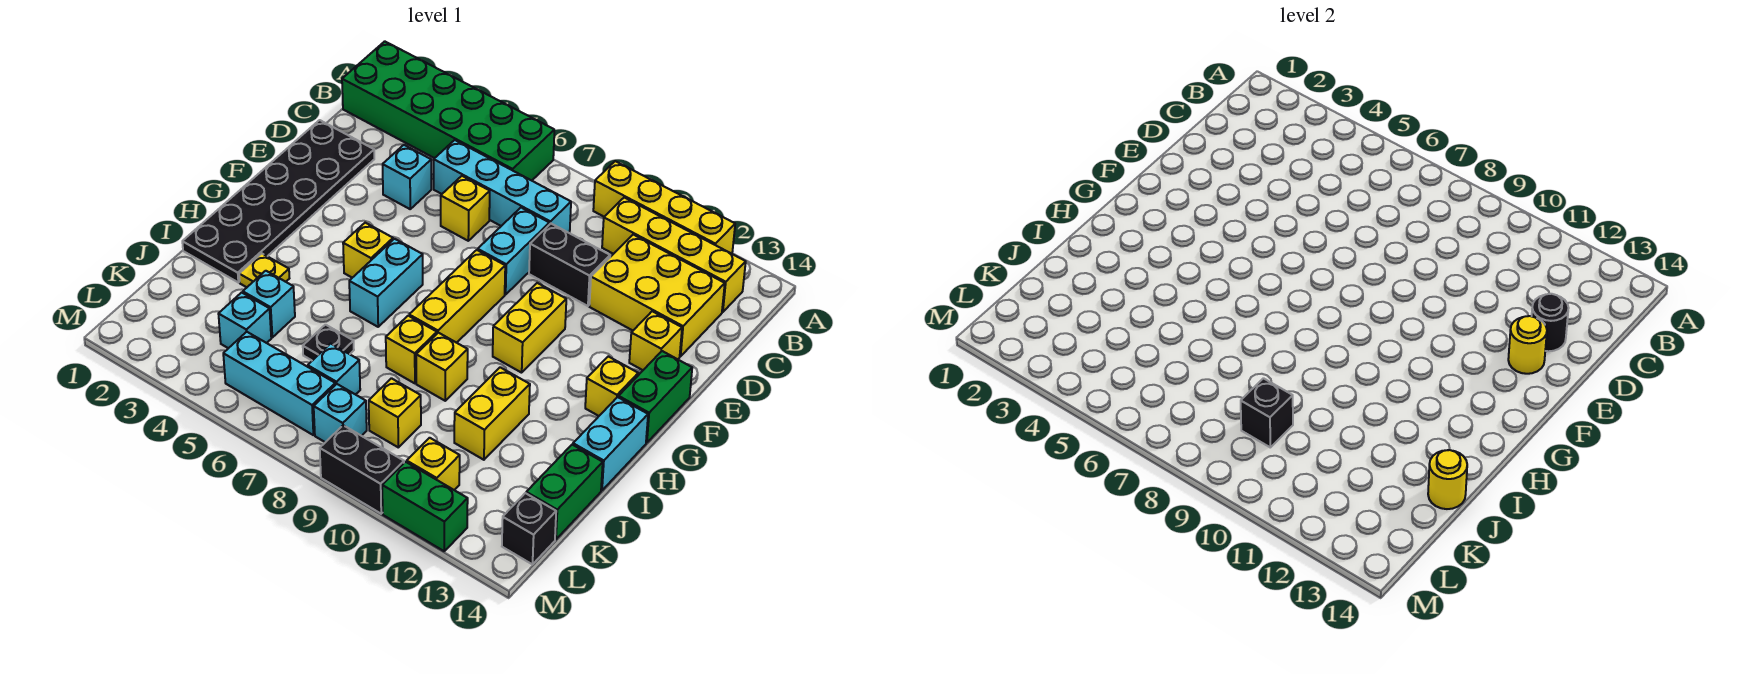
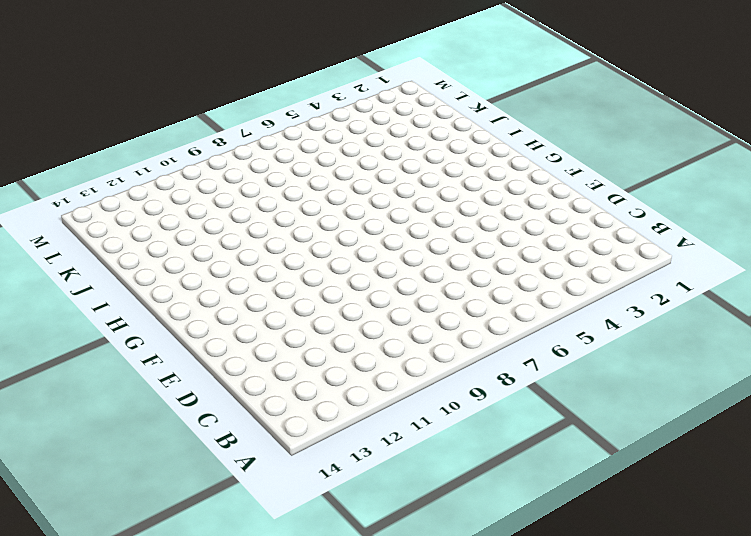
none -> green brick A1:B6 level 1
none -> yellow brick A9:A12 level 1
none -> yellow brick B10:B13 level 1
none -> cyan brick C5:C8 level 1

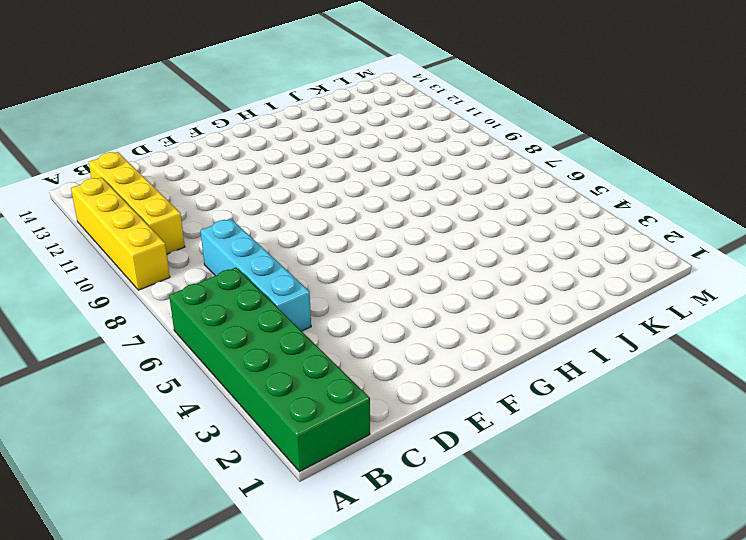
none -> yellow brick C11:D13 level 1
none -> black plate D1:I2 level 1
none -> cyan brick D4 level 1
none -> yellow brick D6 level 1

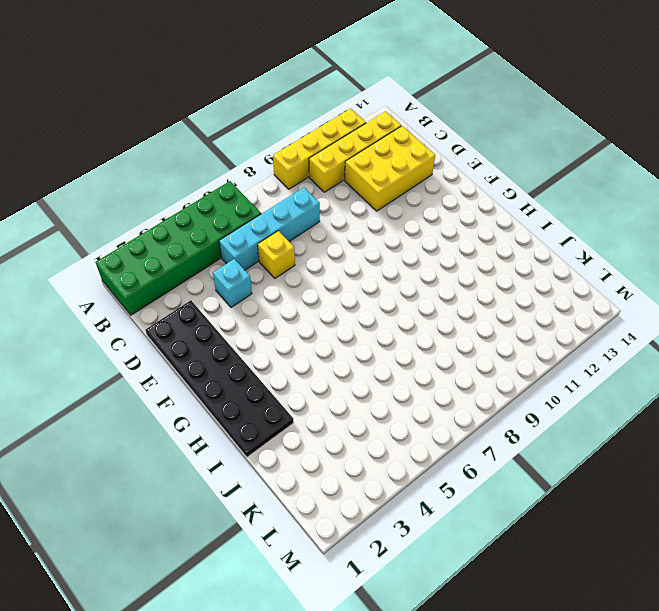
none -> cyan brick D8:E8 level 1
none -> black brick D9:D10 level 1
none -> yellow brick E13 level 1
none -> yellow brick F8:H8 level 1

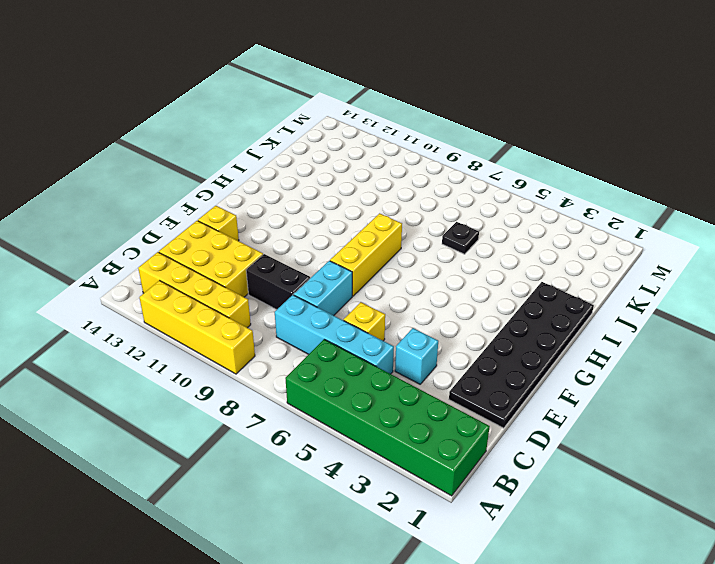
none -> yellow brick F10:G10 level 1
none -> green brick F14:G14 level 1
none -> yellow brick G5 level 1
none -> cyan brick G6:H6 level 1

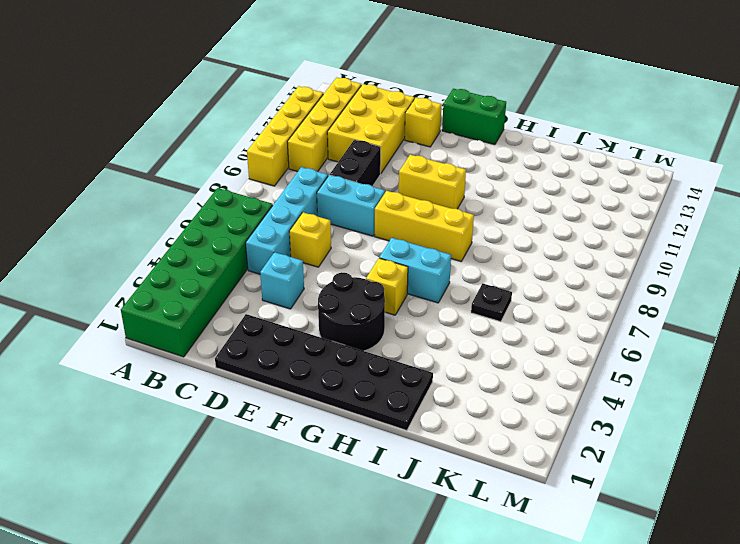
black round brick F3:G4 level 1 -> none
none -> yellow brick G13 level 1
none -> cyan brick H14:I14 level 1
none -> yellow plate I3 level 1
none -> yellow brick I8 level 1

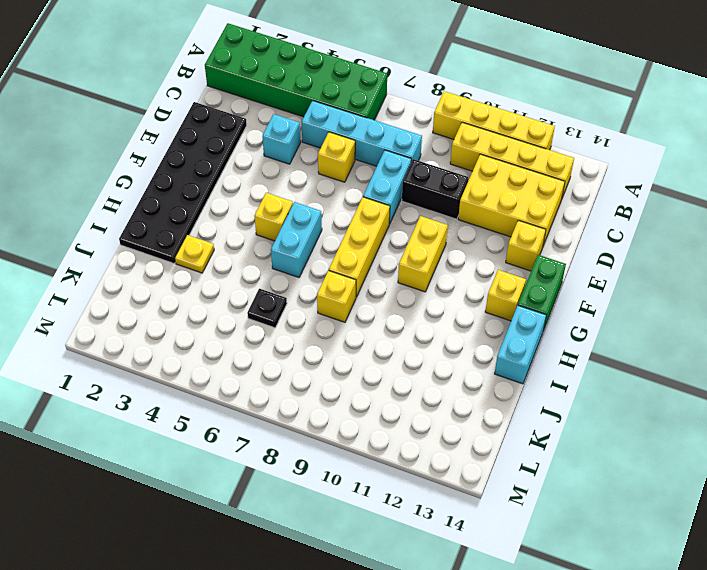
none -> yellow brick I9 level 1
none -> yellow brick I11:J11 level 1
none -> cyan brick J4 level 1
none -> green brick J14:K14 level 1

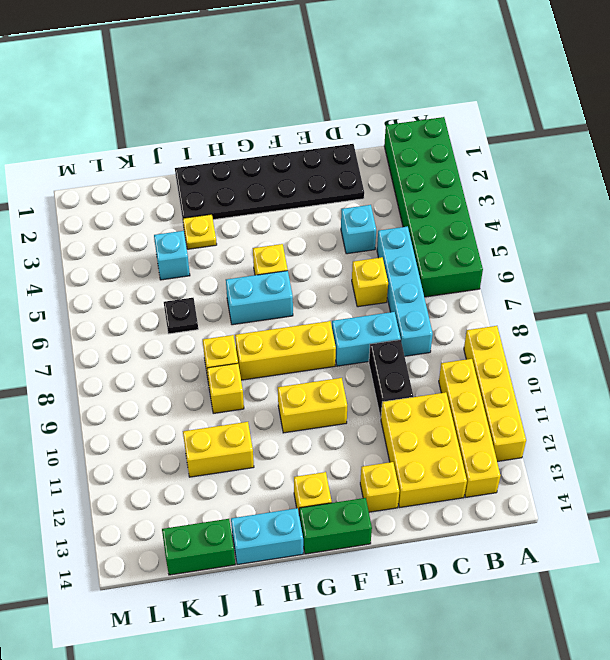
none -> cyan brick K4 level 1
none -> cyan brick K7 level 1
none -> yellow brick K9 level 1
none -> cyan brick L5:L7 level 1

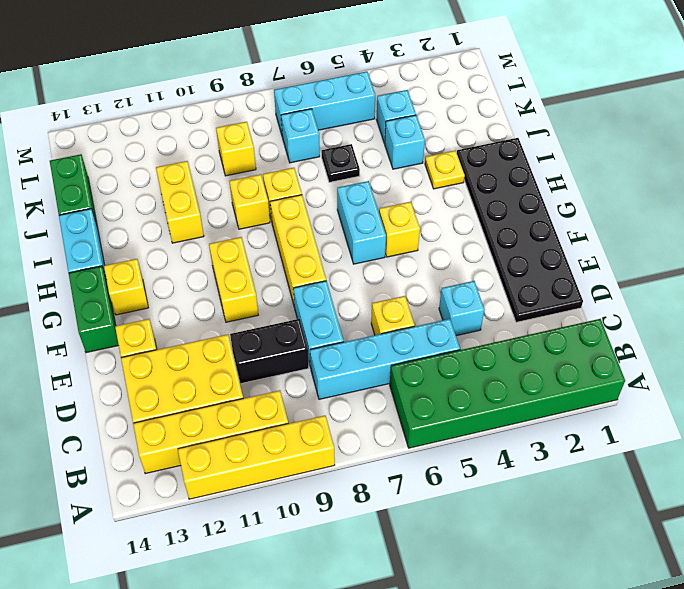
none -> cyan brick L8 level 1
none -> yellow brick L11 level 1
none -> black brick L14 level 1
none -> black brick M9:M10 level 1

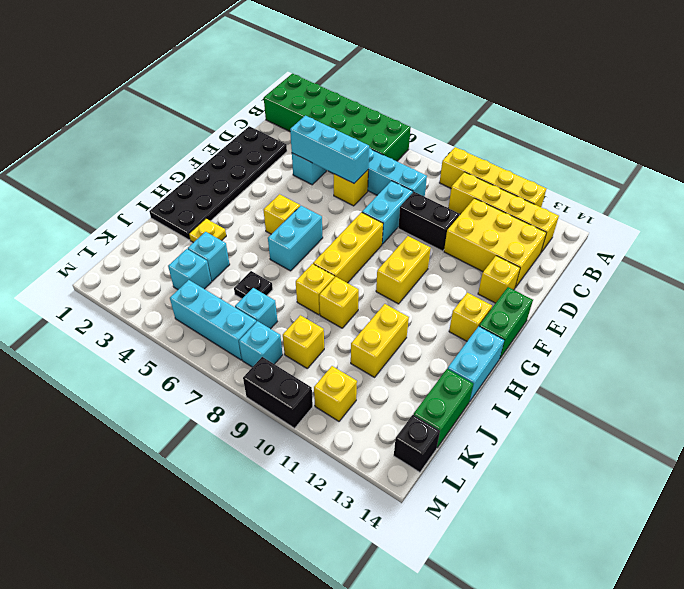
cyan brick D4:D6 level 2 -> none
none -> green brick M11:M12 level 1
none -> black round brick D13 level 2
none -> yellow round brick E13 level 2
none -> yellow round brick J14 level 2

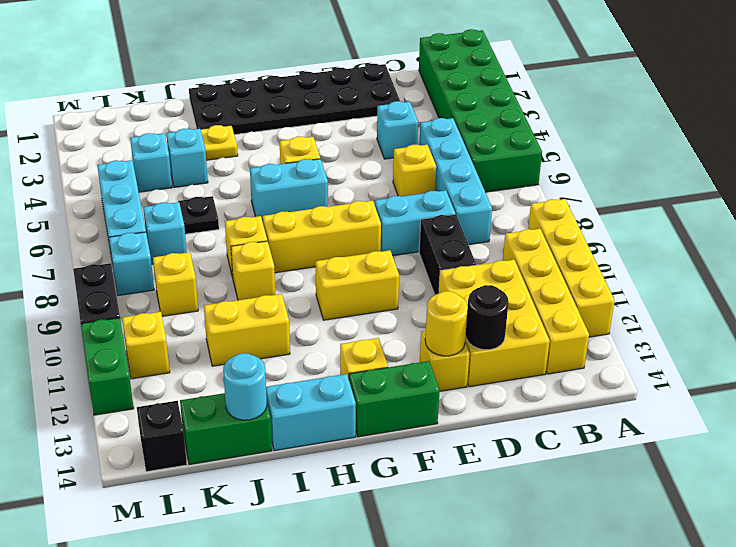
cyan round brick J14 level 2 -> yellow round brick J14 level 2
none -> black brick K9 level 2

